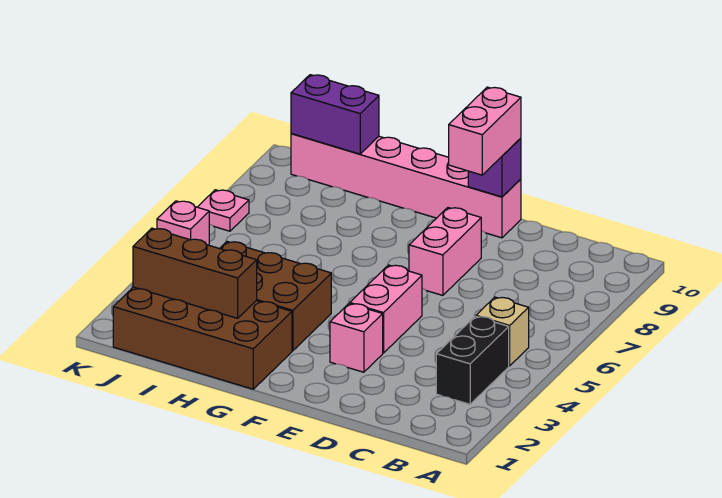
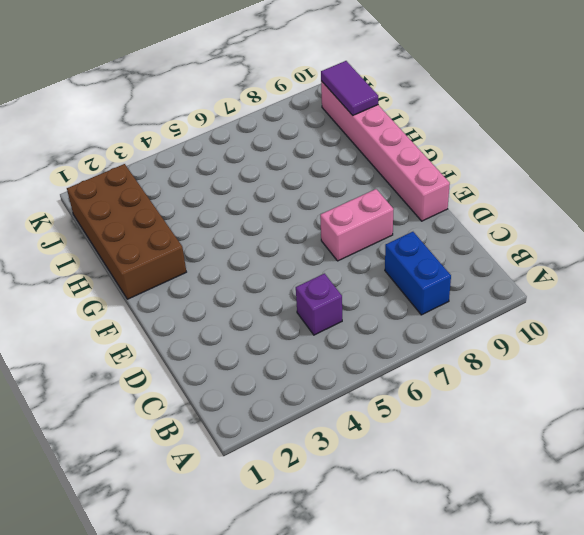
blue brick B8:C8 level 1 -> none
purple brick C5 level 1 -> purple brick E10 level 2
purple tile I10:J10 level 2 -> purple brick I10:J10 level 2
none -> black brick B3:B4 level 1
none -> tan brick B5 level 1
none -> pink brick E3 level 1

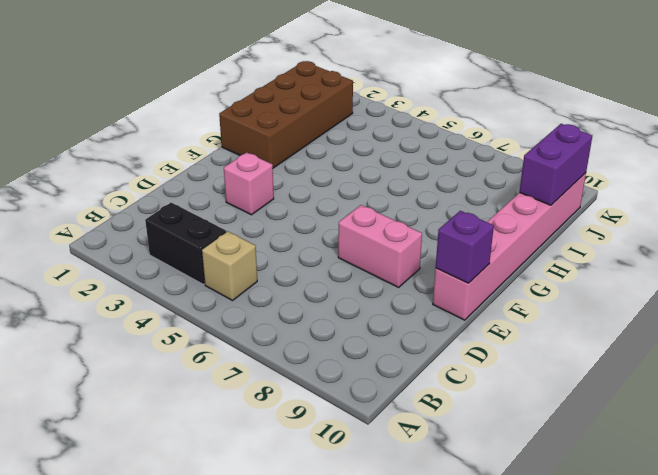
none -> pink brick E4:E5 level 1
none -> brown brick G3:I4 level 1
none -> pink brick K5 level 1

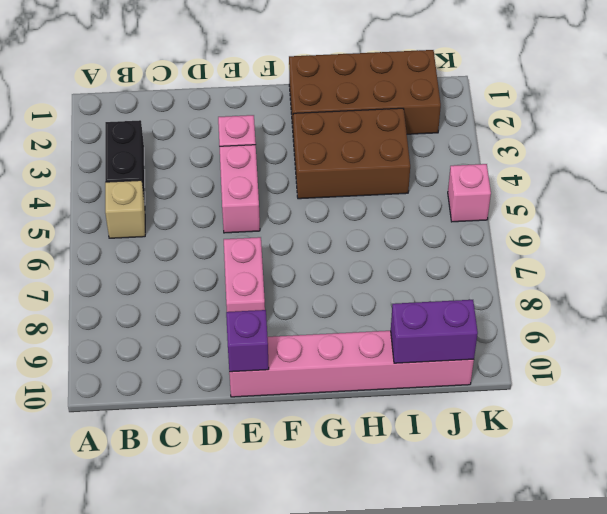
none -> pink plate K7 level 1
none -> brown brick H2:J2 level 2
none -> pink brick E9:E10 level 3

